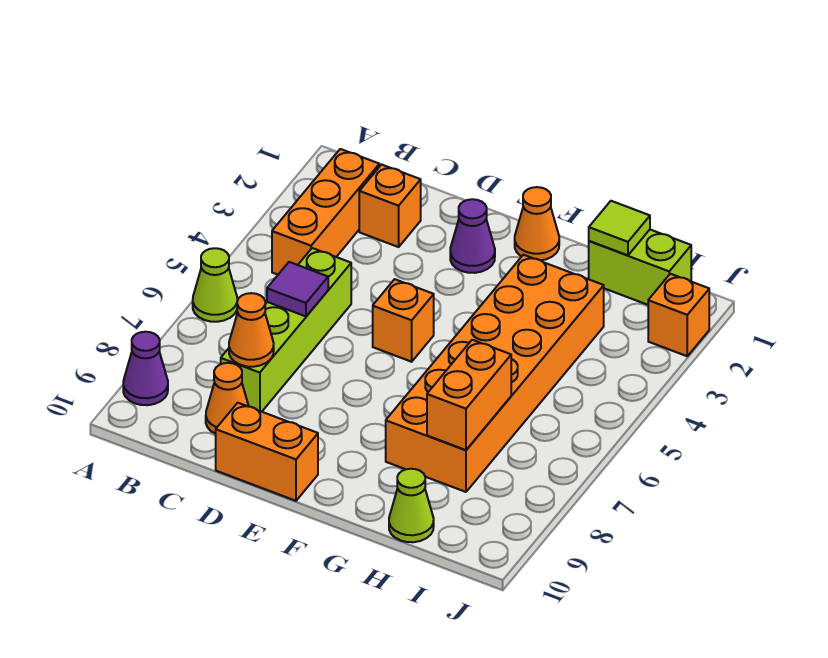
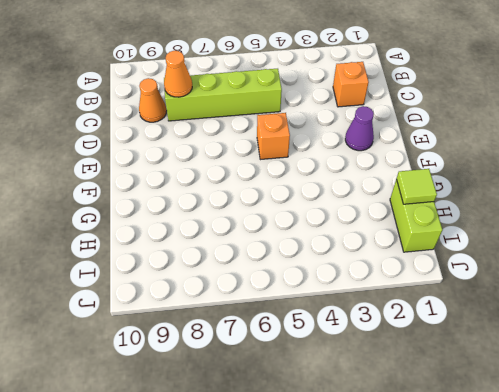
none -> lime cone A6 level 1
none -> purple cone A9 level 1
none -> orange brick B2:B4 level 1

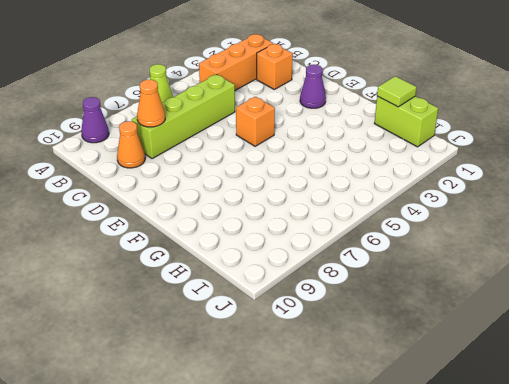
none -> orange brick D10:E10 level 1
none -> orange cone F1 level 1
none -> orange brick G3:H8 level 1

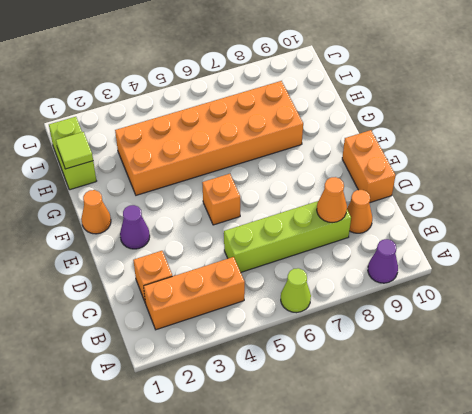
none -> lime cone H10 level 1
none -> orange brick J2 level 1
none -> purple tile C6 level 2

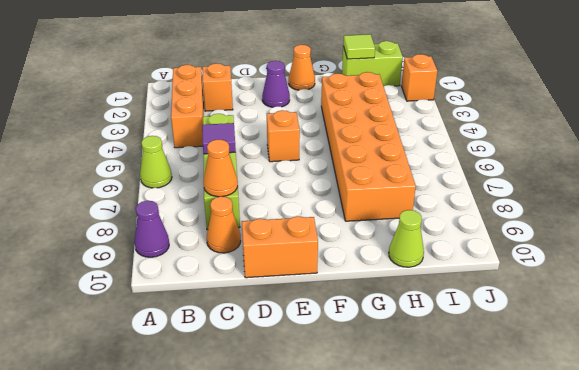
none -> orange brick H7:H8 level 2

